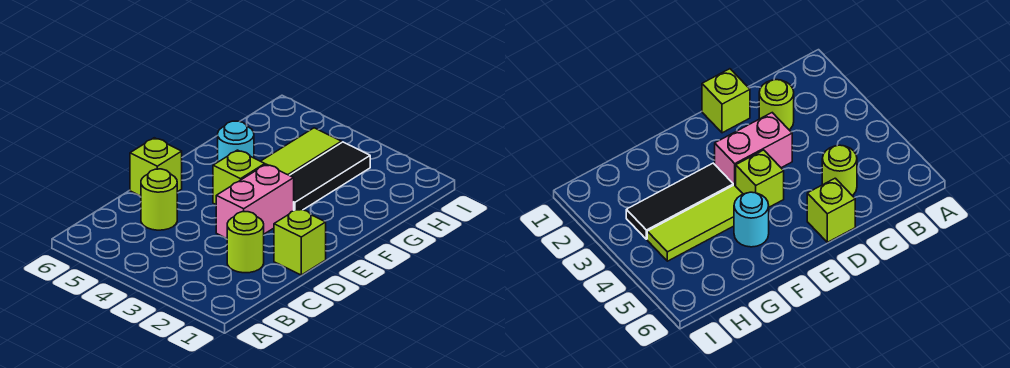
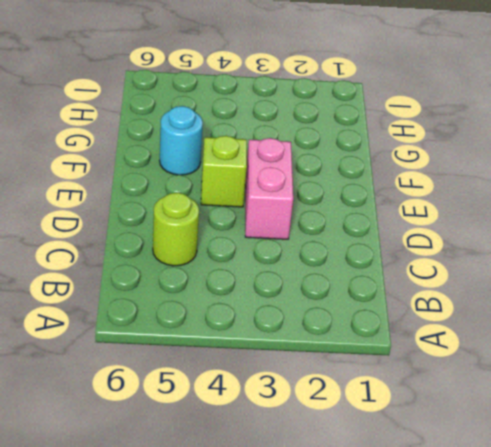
none -> lime round brick C2 level 1
none -> lime brick D1 level 1

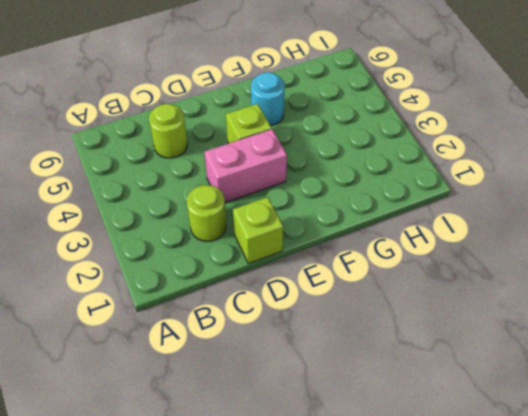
none -> lime brick D6 level 1
none -> black tile F3:H3 level 1

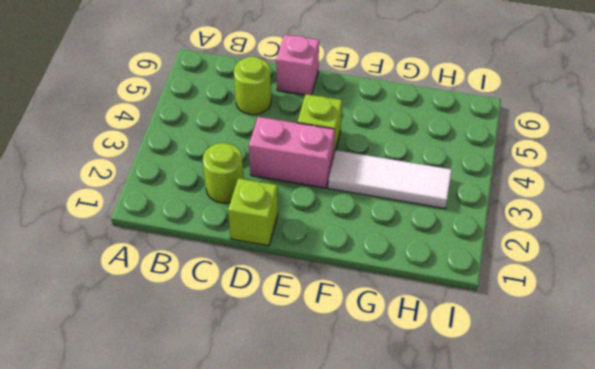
pink brick D6 level 1 -> lime brick D6 level 1
white tile F3:H3 level 1 -> black tile F3:H3 level 1
none -> lime tile F4:H4 level 1
none -> cyan round brick F5 level 1

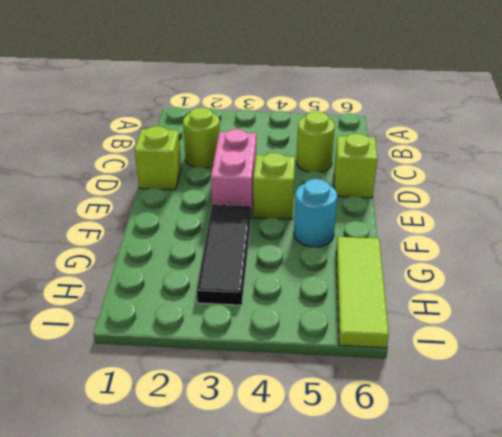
lime tile G6:I6 level 1 -> lime tile F4:H4 level 1

